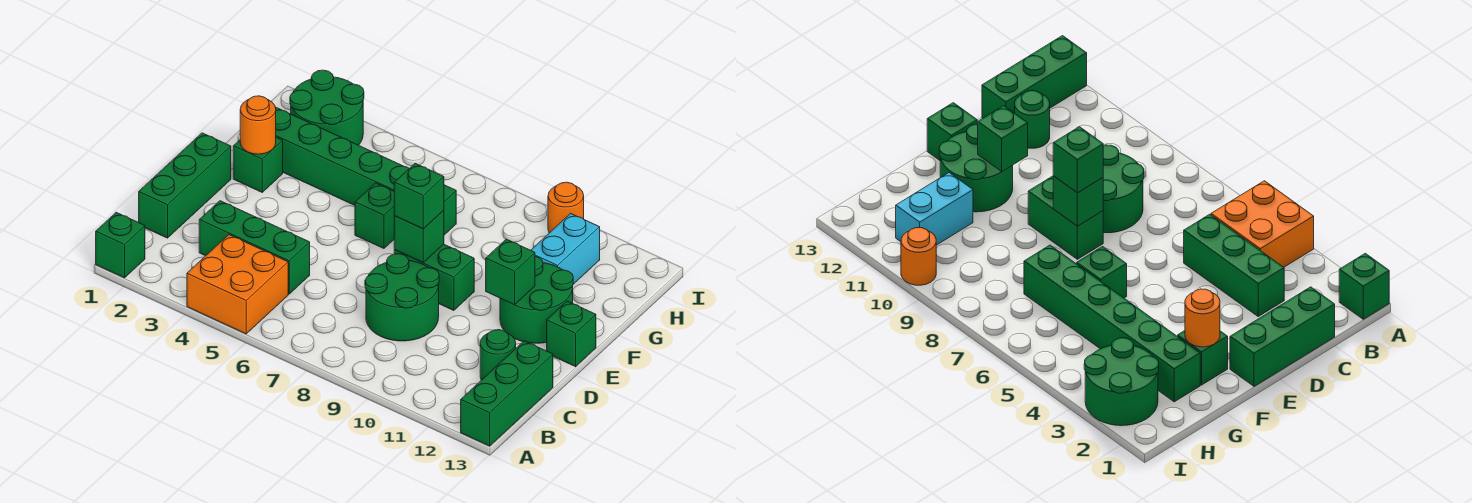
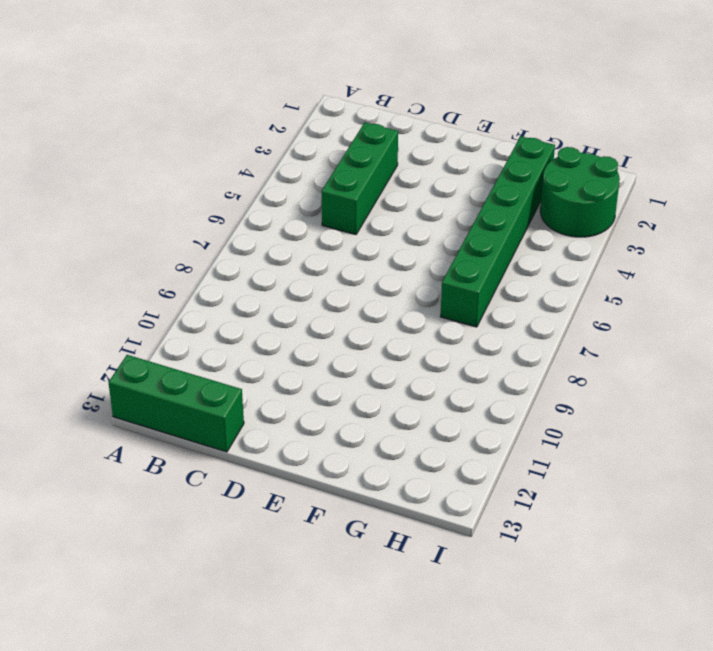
none -> green brick A1 level 1
none -> orange brick A4:B5 level 1
none -> green brick C1:E1 level 1

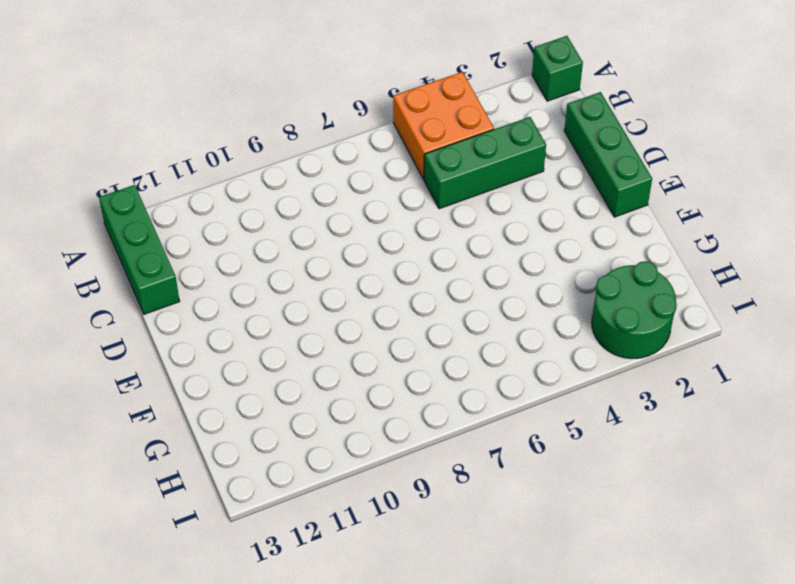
none -> green round brick C8:D9 level 1
none -> green round brick C12 level 1
none -> green brick E8:E9 level 1

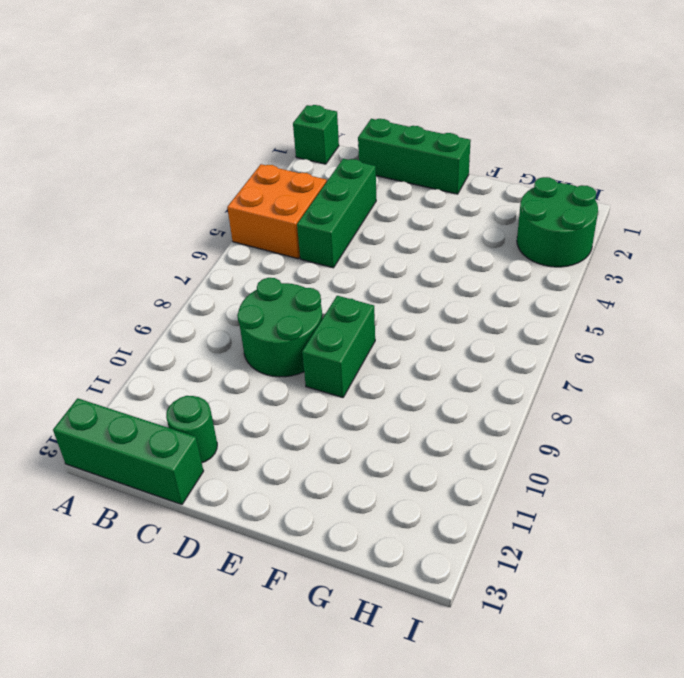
none -> green round brick E11:F12 level 1
none -> green brick E13 level 1
none -> green brick F2 level 1

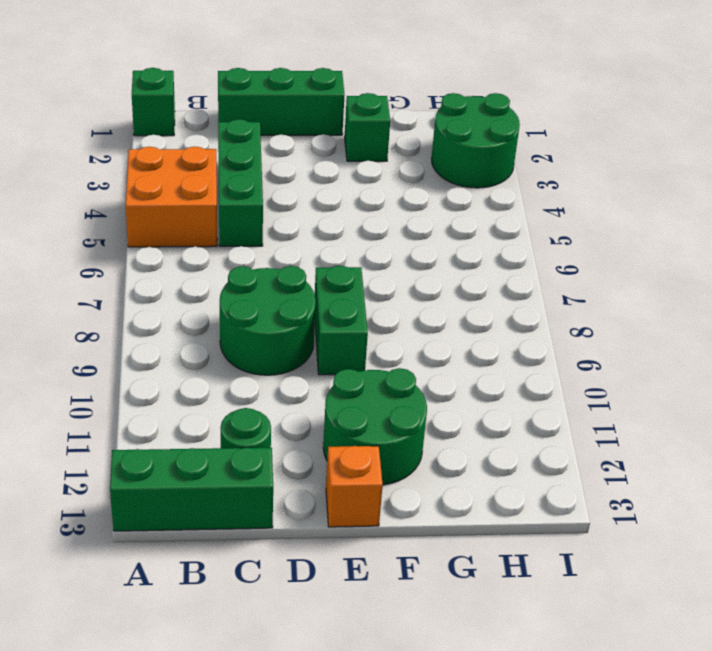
orange brick E13 level 1 -> green brick E13 level 1
none -> green brick F6 level 1
none -> green brick G2:G7 level 1
none -> cyan brick G11:H11 level 1

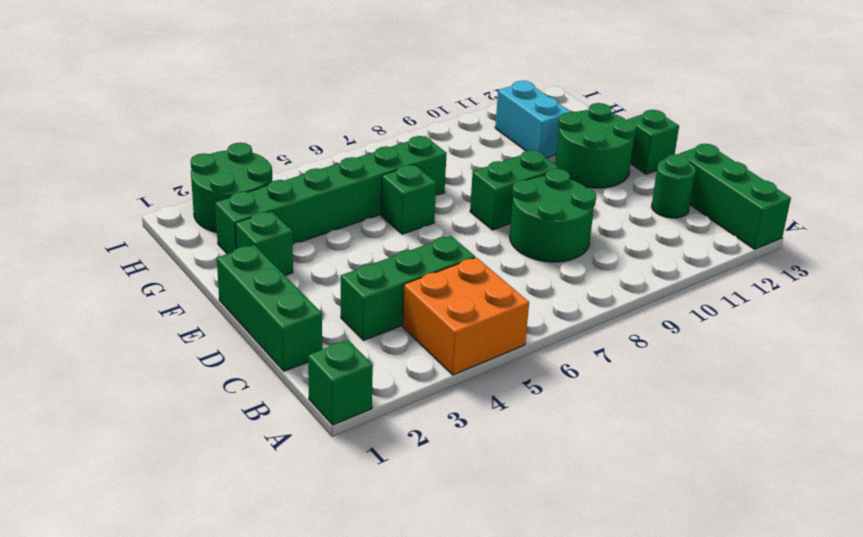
none -> orange round brick I10 level 1
none -> green brick E8 level 2
none -> green brick E11 level 2

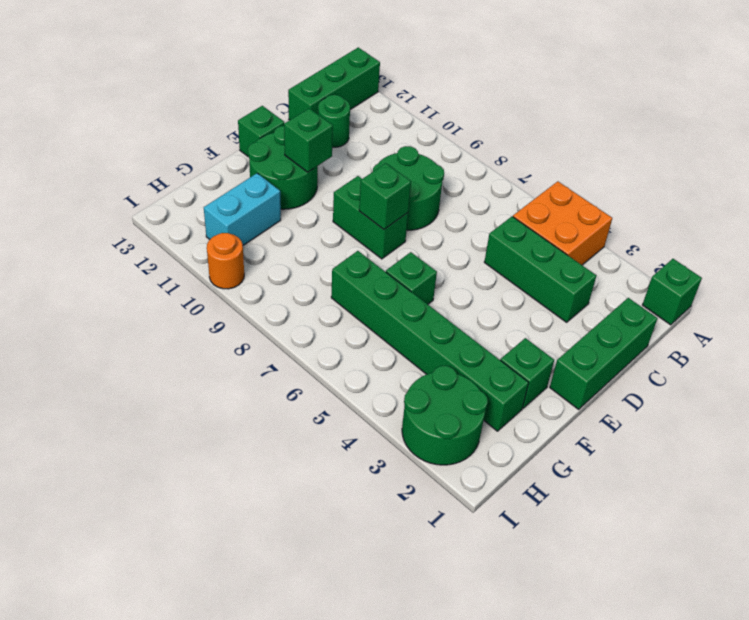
none -> orange round brick F2 level 2
none -> green brick E8 level 3

